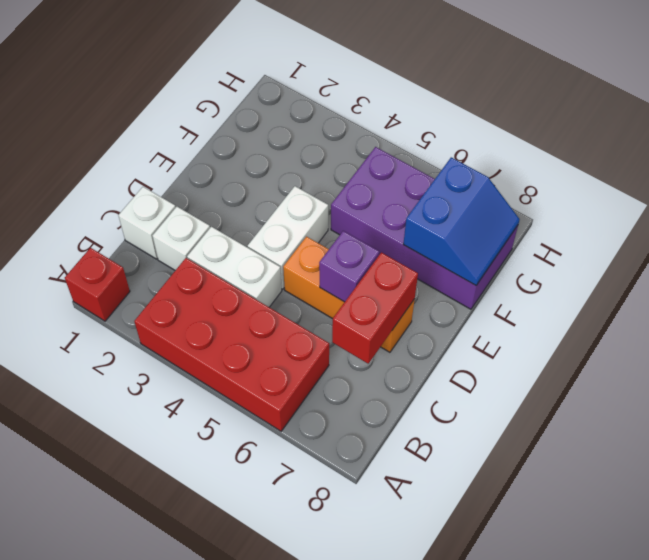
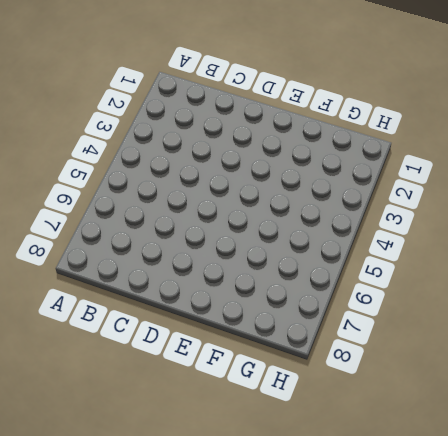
none -> red brick A1 level 1
none -> red brick A3:B6 level 1

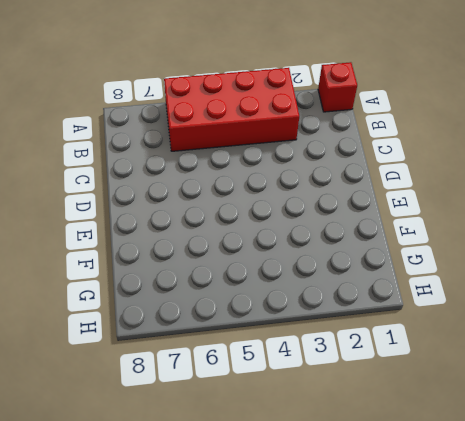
none -> white brick C1 level 1
none -> white brick C2 level 1

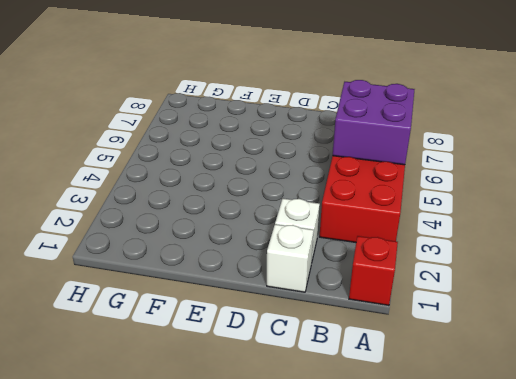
purple brick A5:B6 level 2 -> none
none -> white brick C3:C4 level 1
none -> white brick D4:E4 level 1

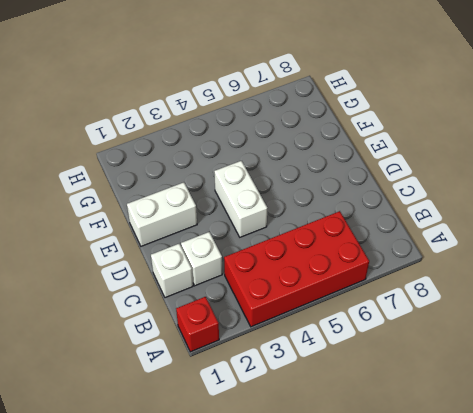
white brick E1:E2 level 1 -> white brick C3:C4 level 1
none -> orange brick D5:D7 level 1
none -> purple brick F5:G8 level 1

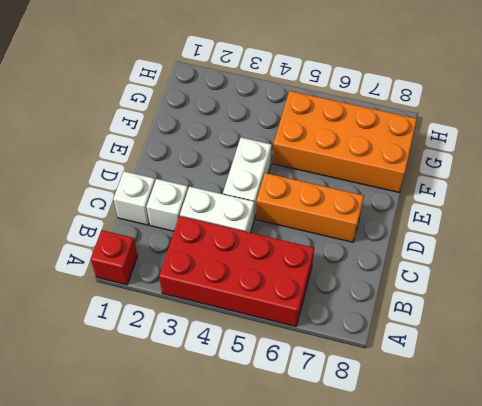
orange brick F5:G8 level 1 -> purple brick F5:G8 level 1
none -> red brick C7:D7 level 2
none -> purple brick D6 level 2

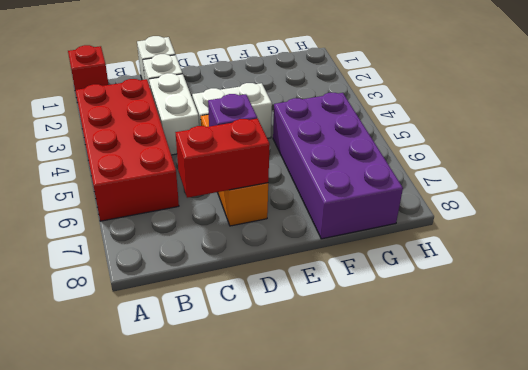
none -> blue slope F7:G8 level 2 top 7

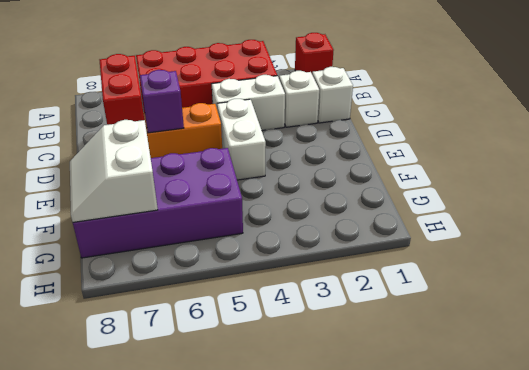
white slope F7:G8 level 2 top 7 -> blue slope F7:G8 level 2 top 7

